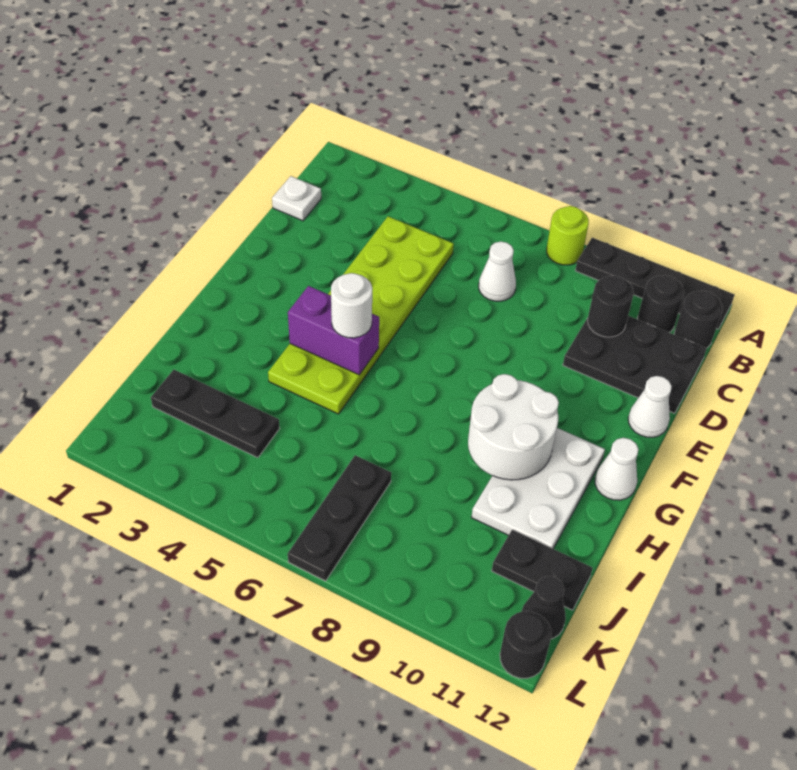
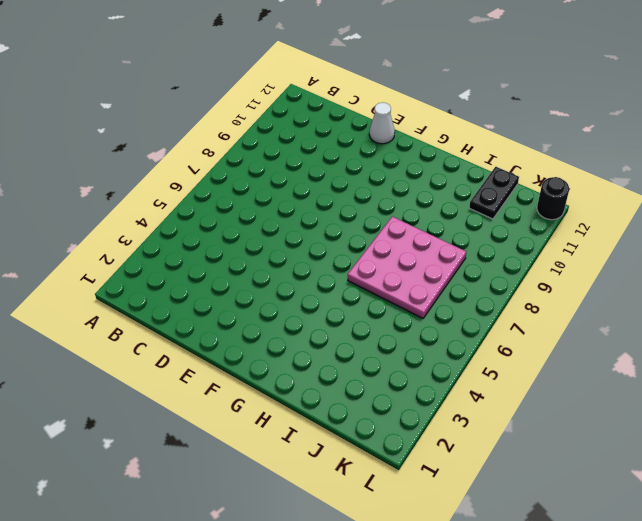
pink plate H6:J8 level 1 -> black plate J7:L7 level 1
none -> lime round brick A8 level 1
none -> black plate A9:A12 level 1
none -> black round brick B11 level 1

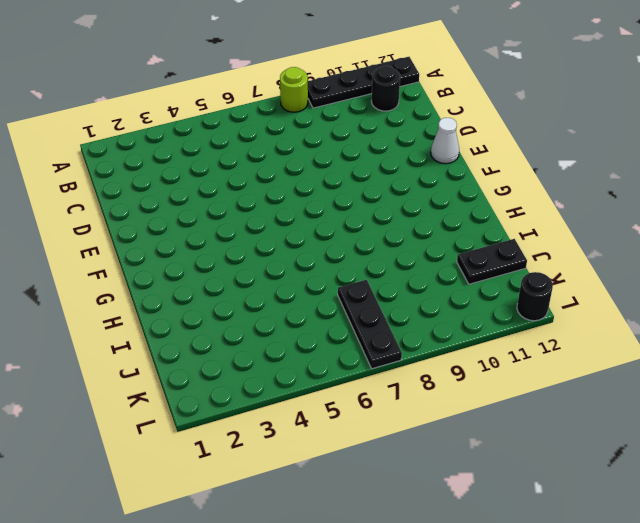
none -> black round brick B12 level 1
none -> white plate C1 level 1
none -> lime plate C4:H5 level 1

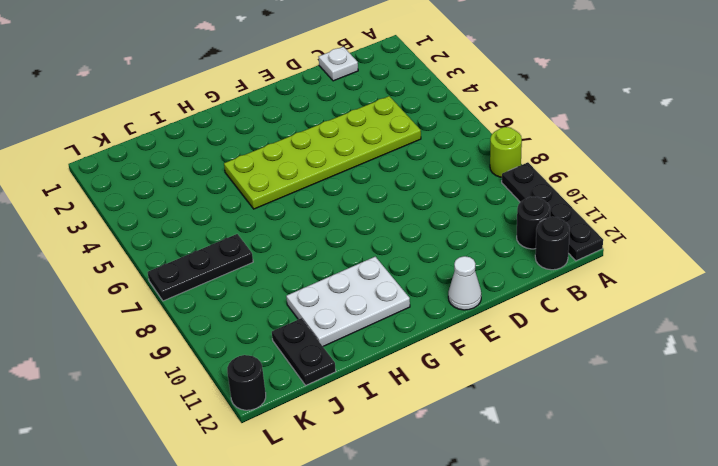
none -> white cone C7 level 1
none -> black plate C10:D12 level 1
none -> white cone G12 level 1

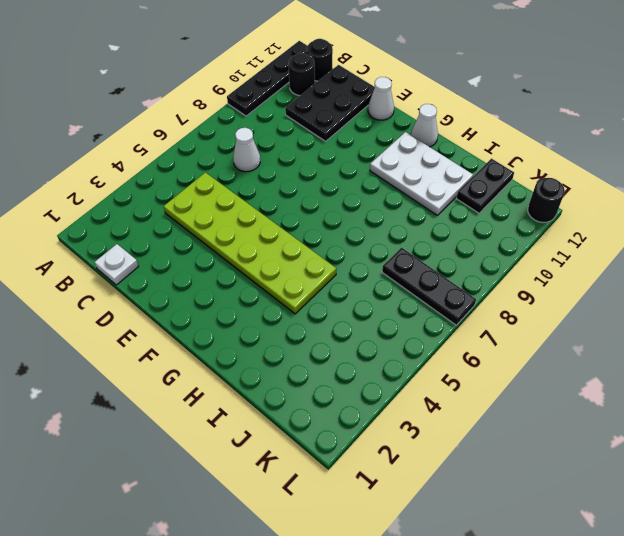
none -> lime round brick A8 level 1
none -> black plate J2:J4 level 1
none -> black cone K12 level 1

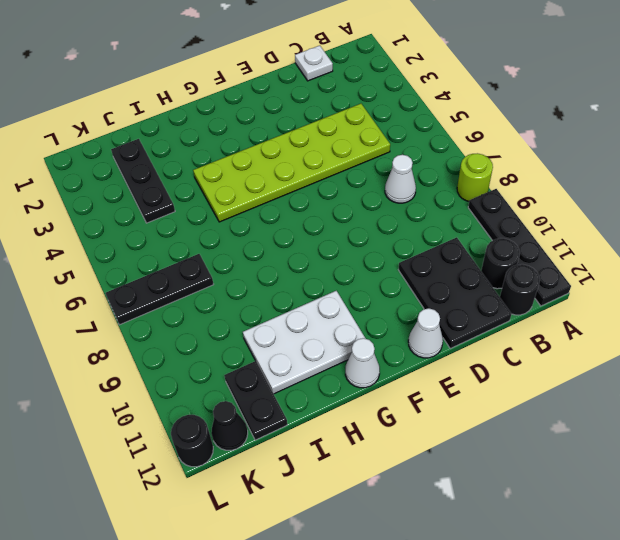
none -> black round brick C10 level 2
none -> purple brick G4:G5 level 2
none -> white round brick G9:H10 level 2

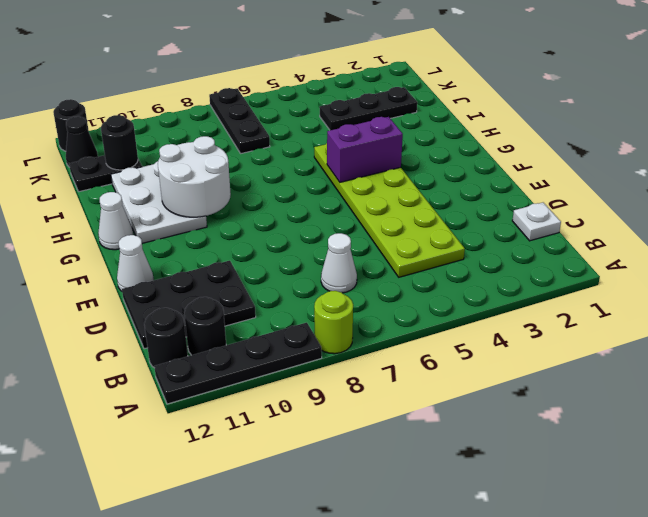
black round brick J11 level 2 -> black round brick C10 level 2
none -> white round brick G5 level 3

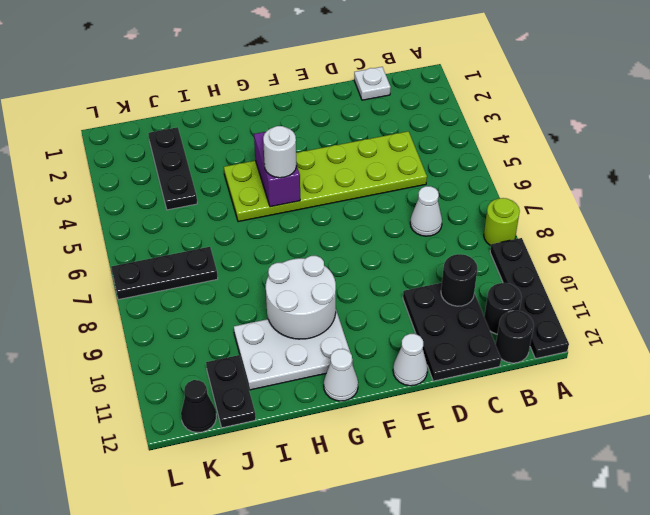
none -> black round brick L12 level 1

